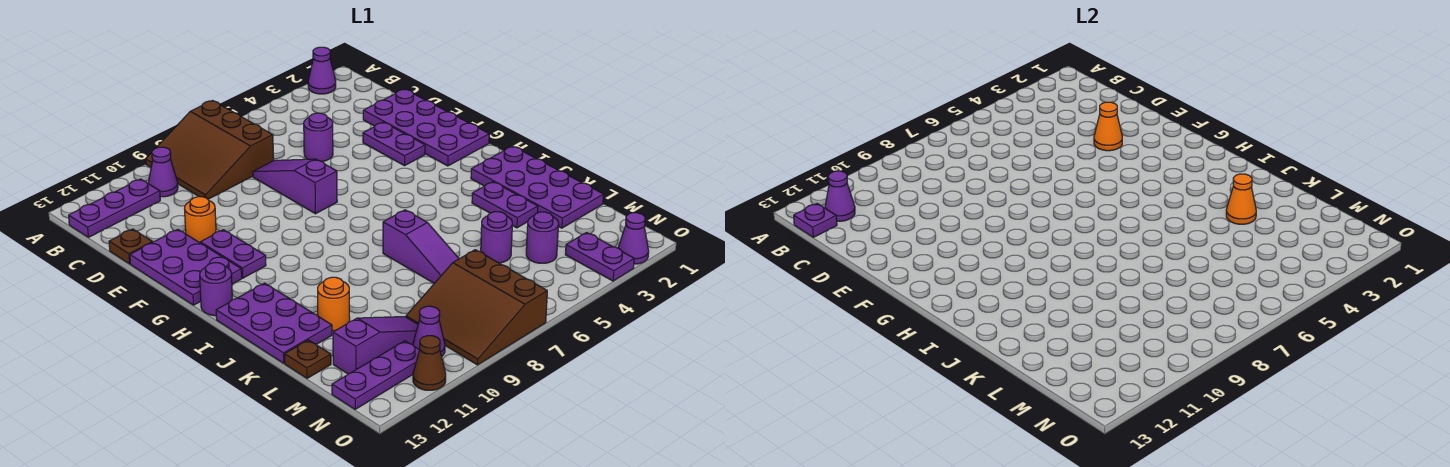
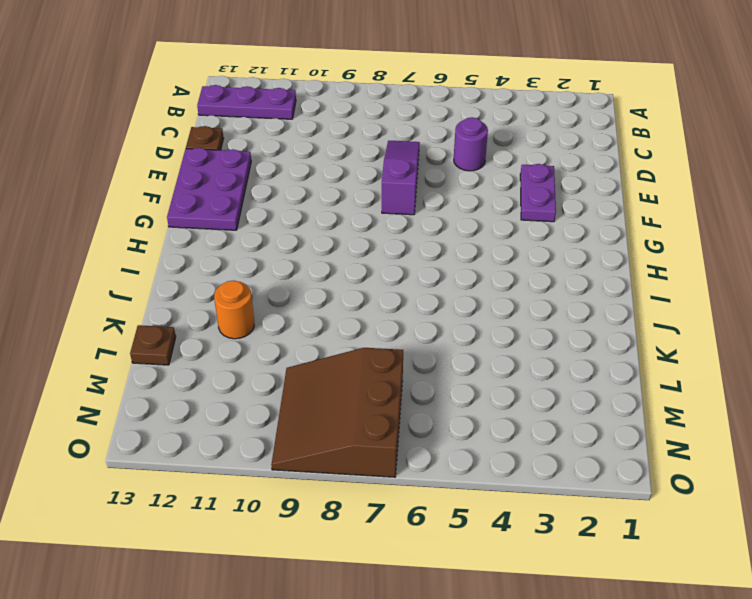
none -> purple cone A2 level 1
none -> brown slope A7:C9 level 1 top 7
none -> purple cone B10 level 1
none -> purple plate D1:G2 level 1

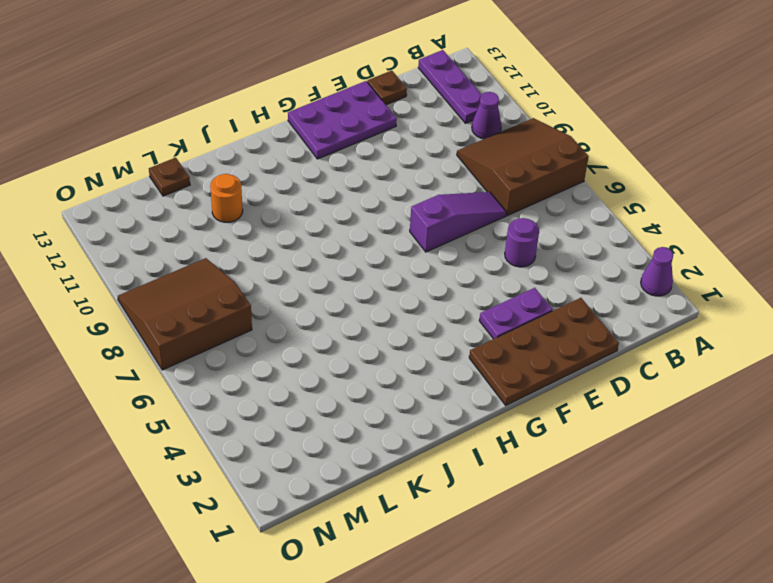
brown plate D1:G2 level 1 -> purple plate D1:G2 level 1
none -> orange round brick E11 level 1
none -> purple plate F11:G11 level 1
none -> purple round brick H13 level 1
none -> purple plate I1:L2 level 1

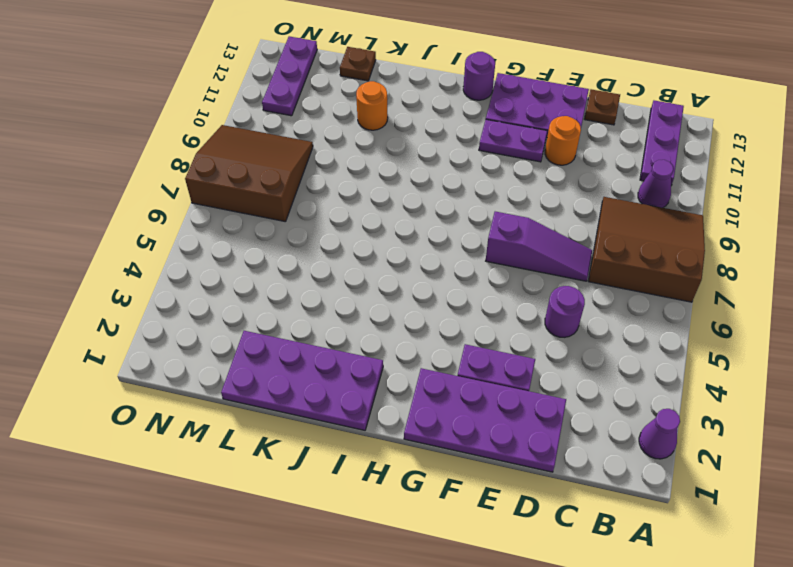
none -> purple plate I12:K13 level 1
none -> purple plate J3:K3 level 1
none -> purple slope J7:L7 level 1 top J
none -> purple round brick L5 level 1

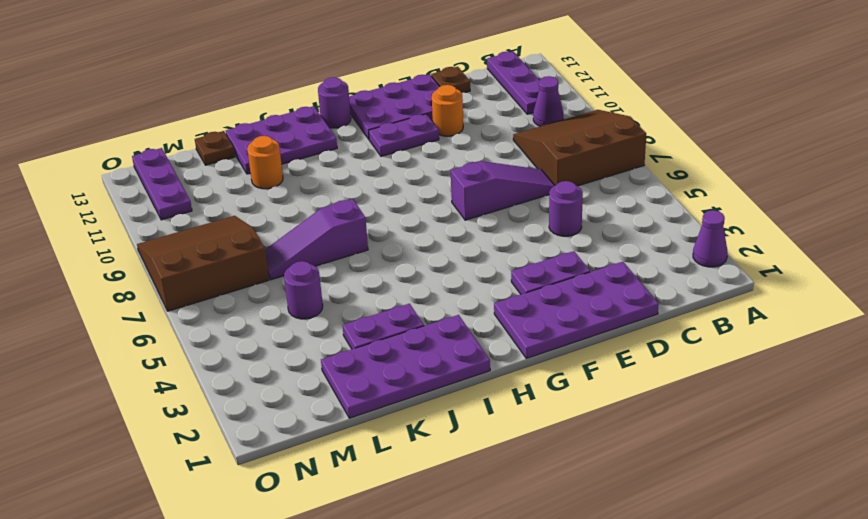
none -> purple round brick M4 level 1
none -> purple slope M10:M12 level 1 top 12
none -> purple plate N3:O3 level 1
none -> purple cone N10 level 1

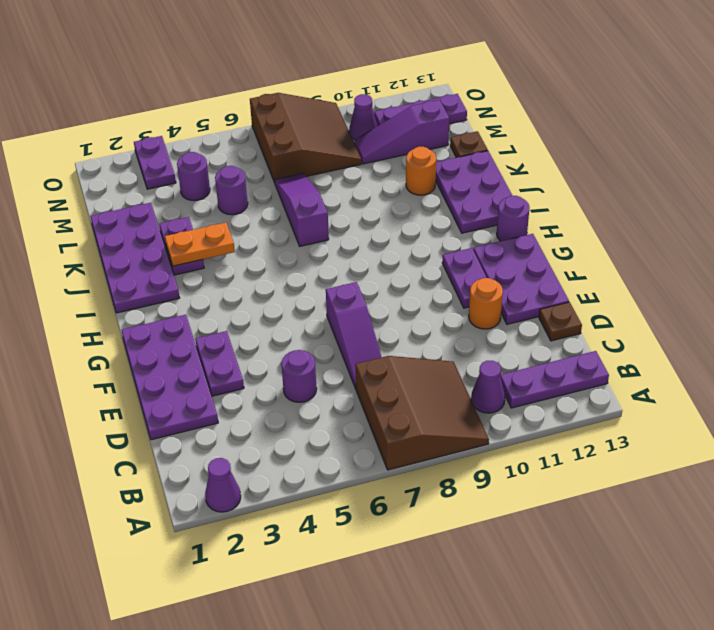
orange plate J3:J4 level 2 -> none
none -> purple cone O2 level 1
none -> brown cone O11 level 1
none -> purple cone B12 level 2
none -> purple plate B13 level 2

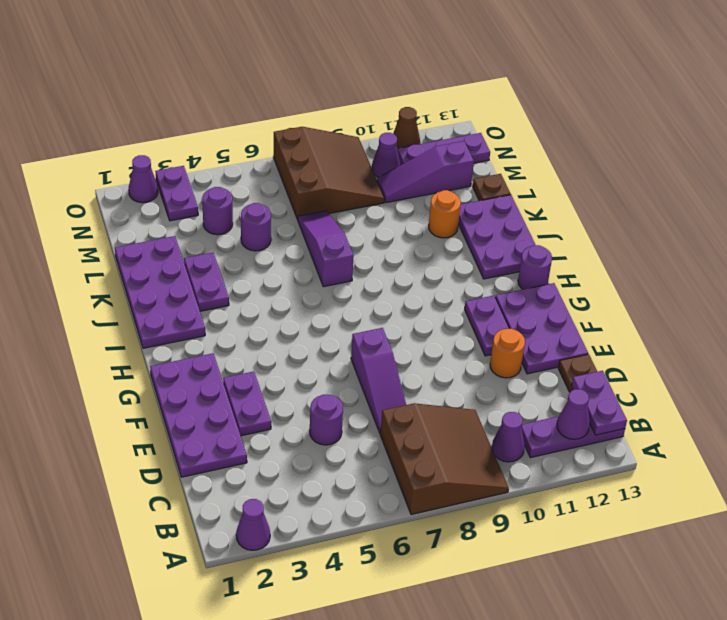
purple plate B13:C13 level 2 -> purple plate B13 level 2
none -> orange cone E3 level 2
none -> orange cone K3 level 2

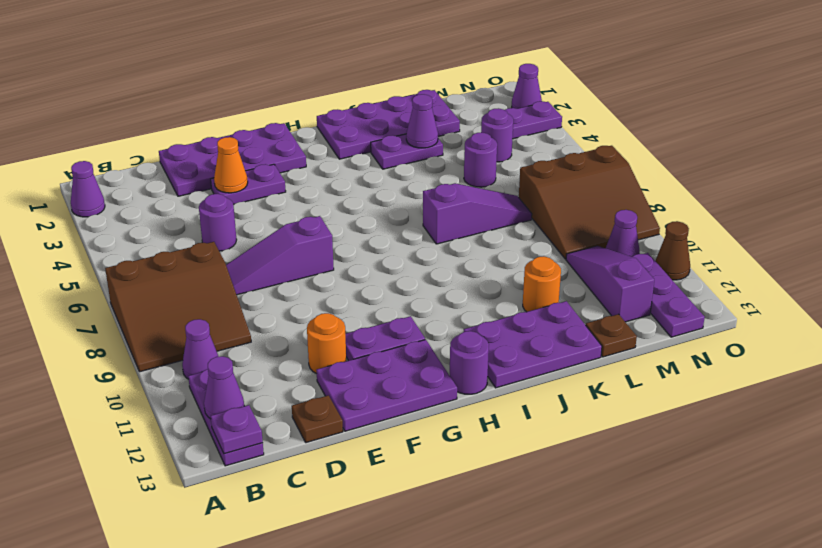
purple cone K3 level 2 -> orange cone K3 level 2

